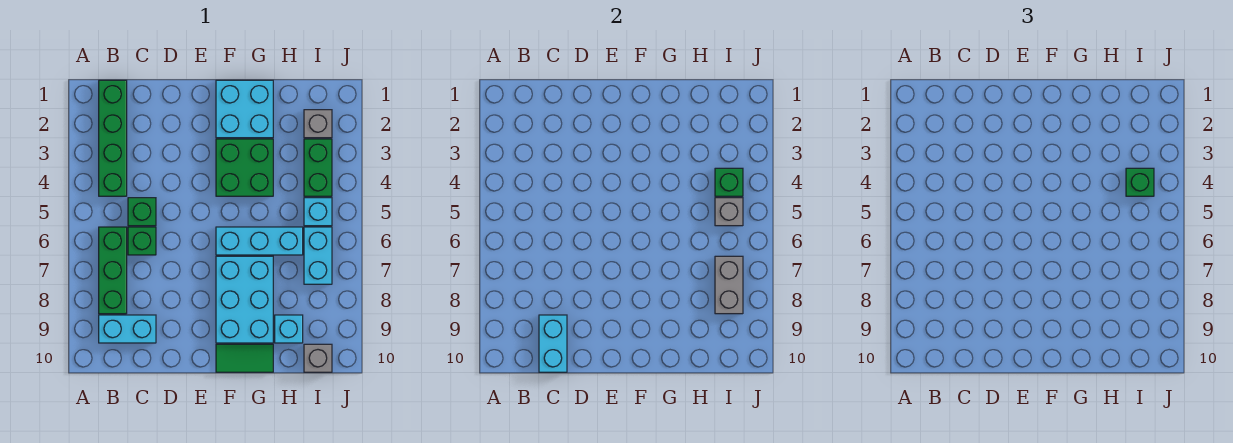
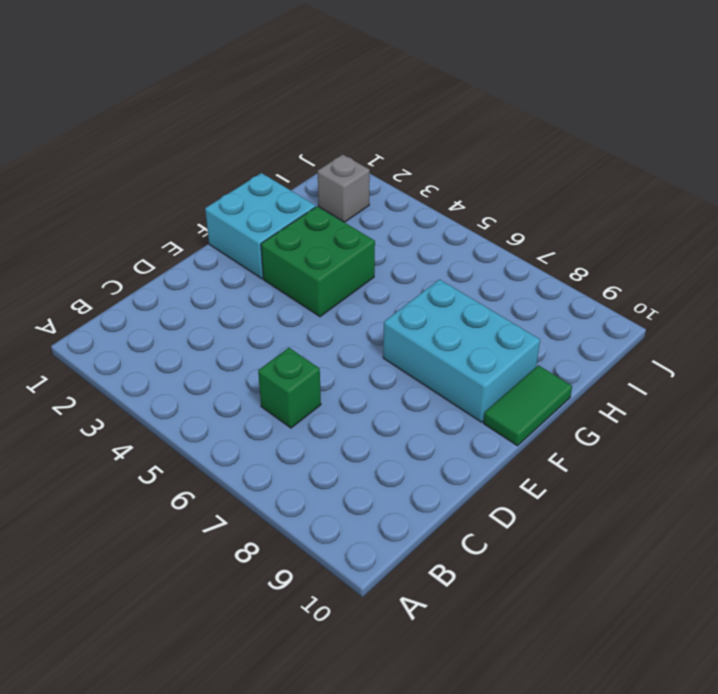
none -> green brick B1:B4 level 1
none -> green brick B6:B8 level 1
none -> cyan brick B9:C9 level 1

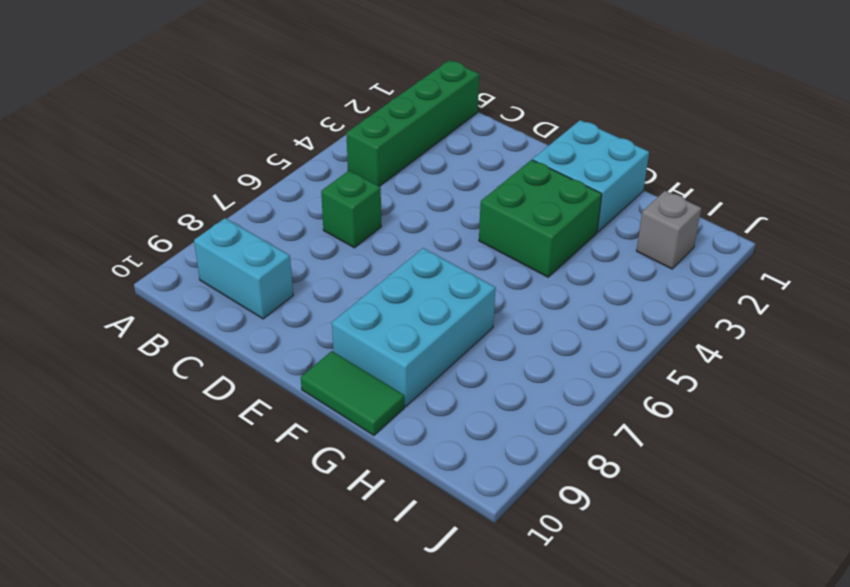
none -> green brick B6:B8 level 1
none -> green brick C5 level 1
none -> cyan brick F6:H6 level 1

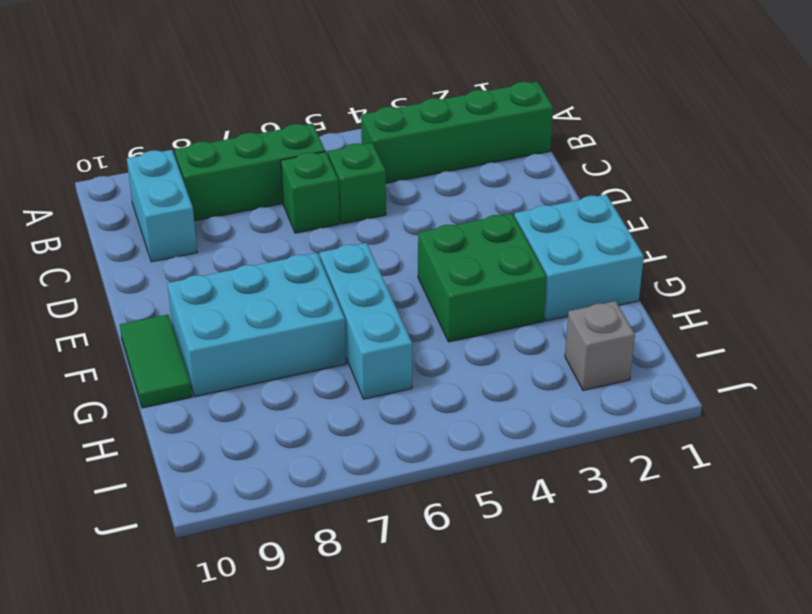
none -> cyan brick H9 level 1
none -> green brick I3:I4 level 1
none -> cyan brick I5 level 1

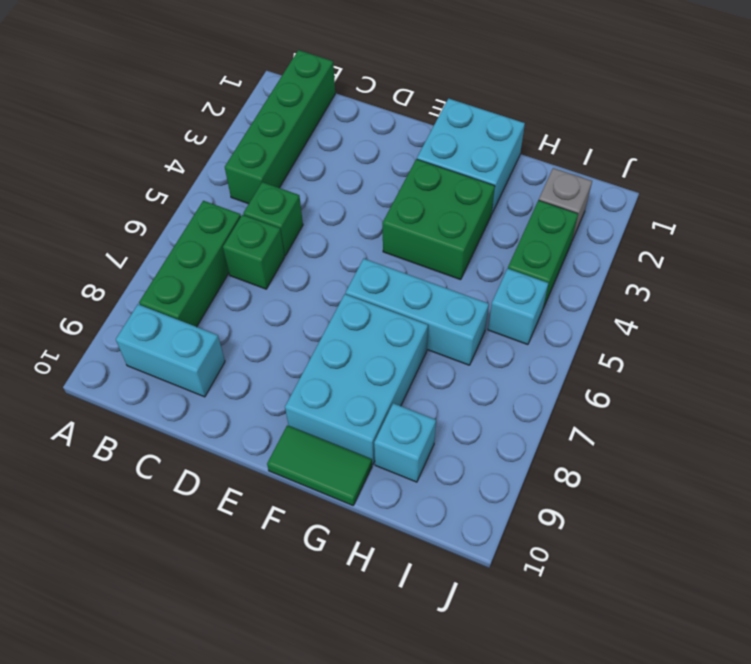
none -> cyan brick I6:I7 level 1
none -> grey brick I10 level 1
none -> cyan brick C9:C10 level 2

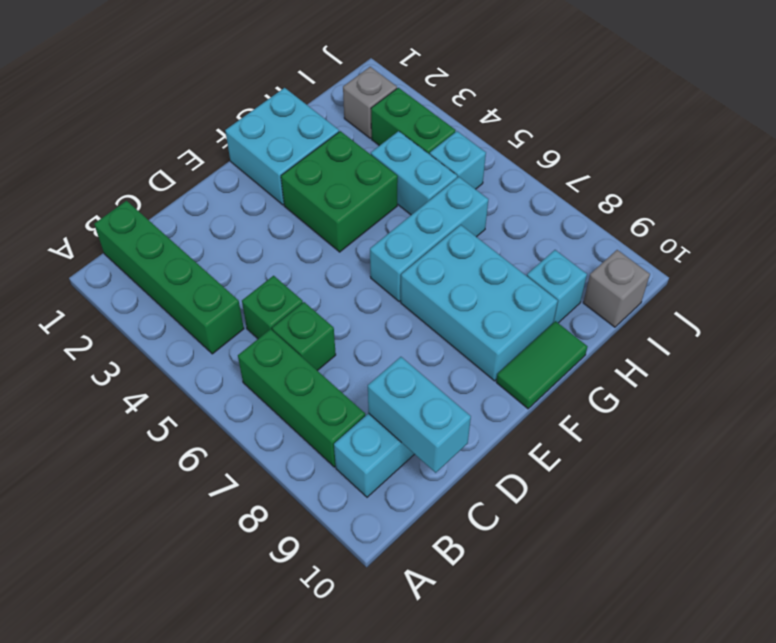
cyan brick H4:H5 level 1 -> cyan brick I6:I7 level 1
none -> green brick I4 level 2
none -> grey brick I5 level 2
none -> grey brick I7:I8 level 2

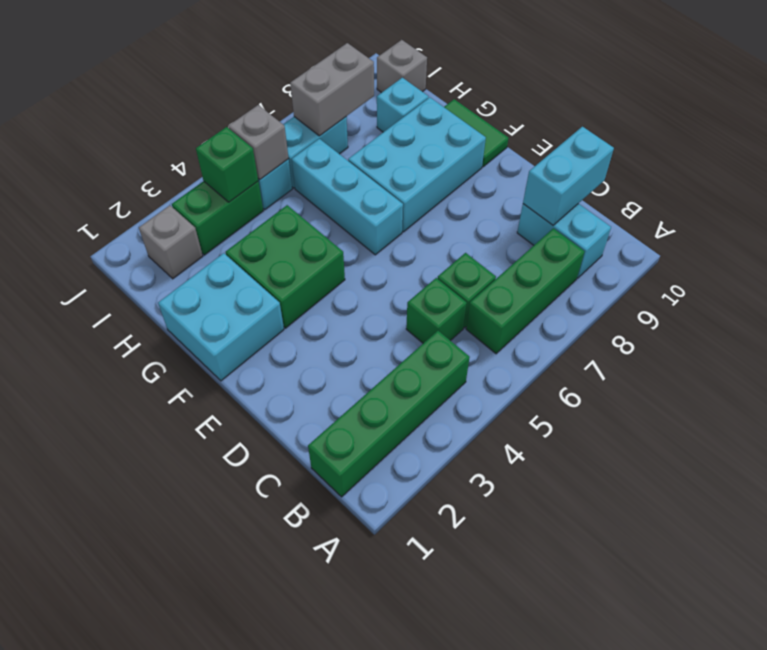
none -> green brick I4 level 3

